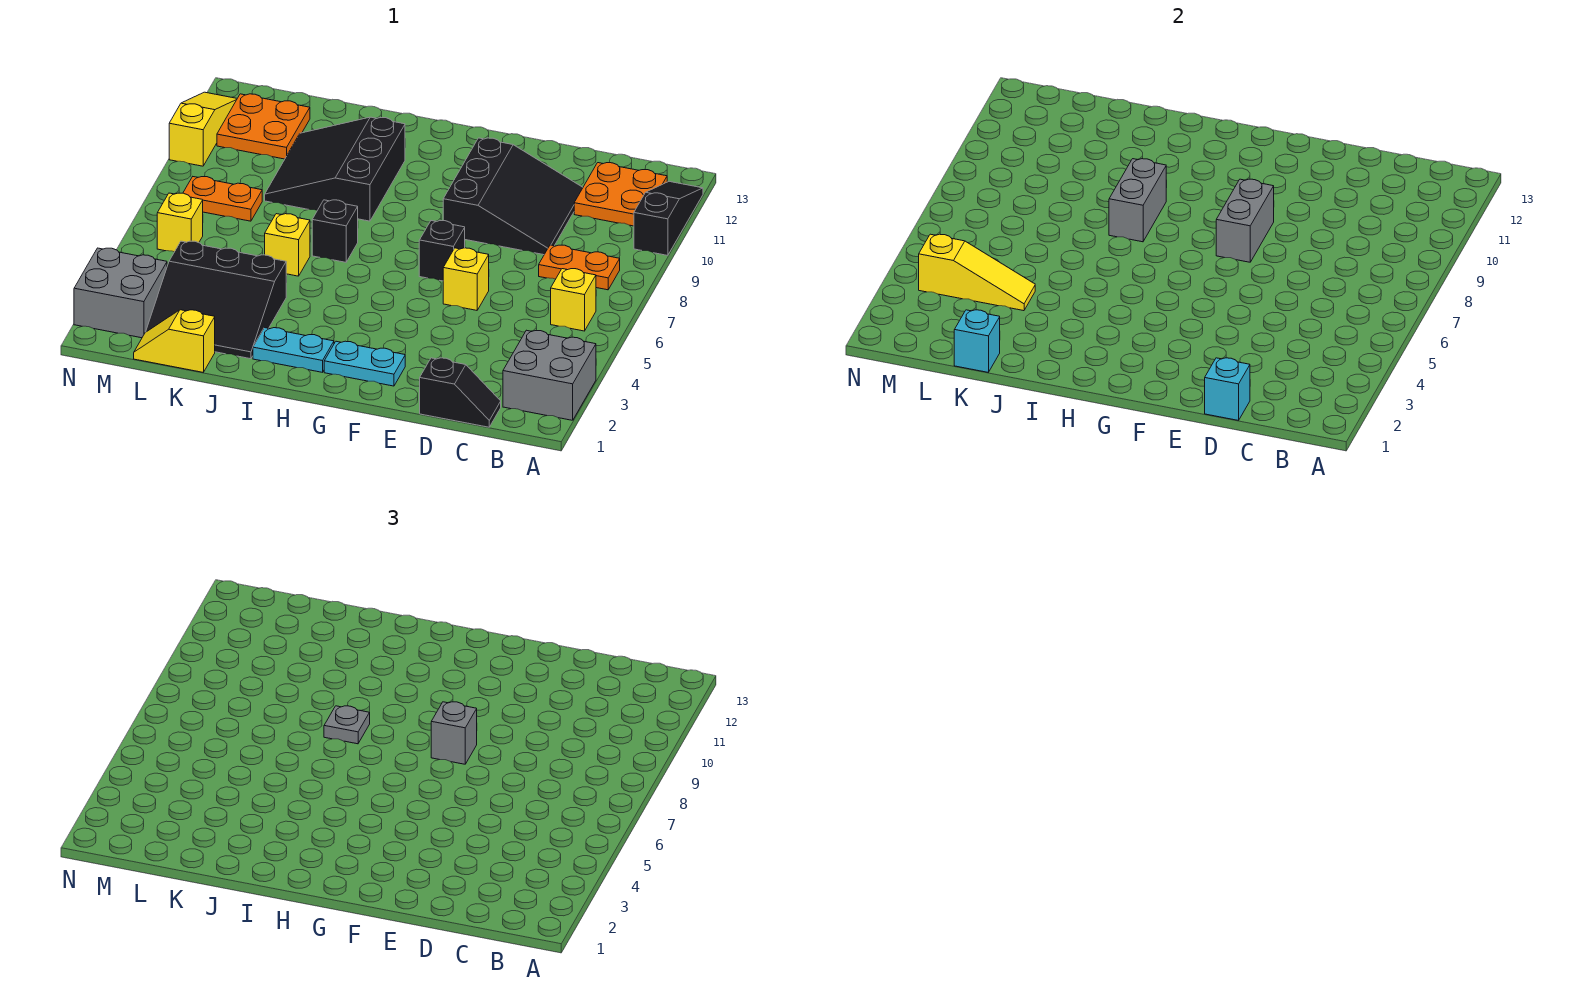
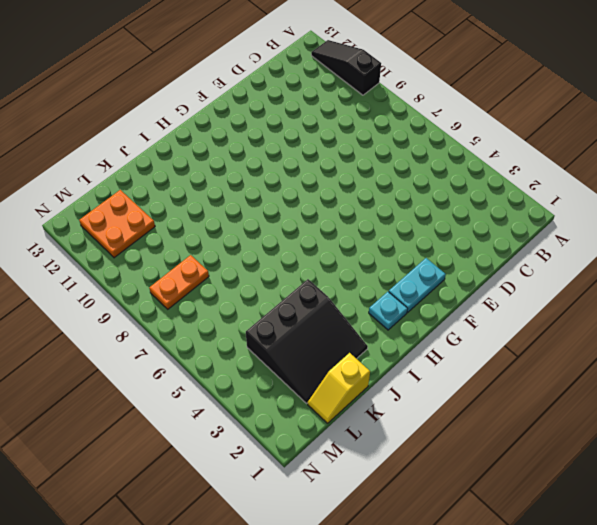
cyan plate H2 level 1 -> cyan plate H2:I2 level 1
none -> grey brick A2:B3 level 1
none -> yellow brick B6 level 1
none -> orange plate B8:C8 level 1

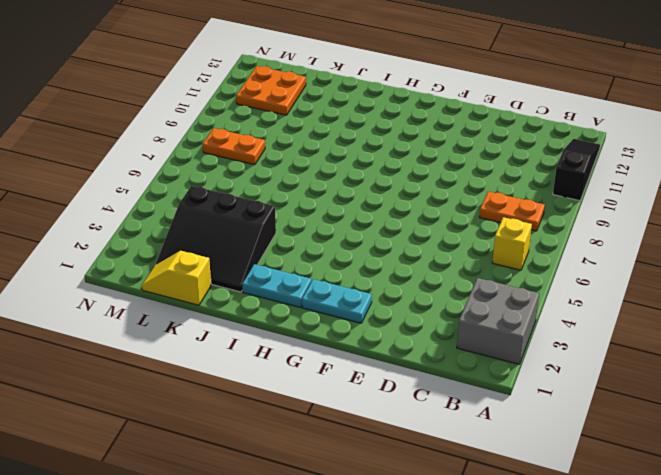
none -> orange plate B11:C12 level 1
none -> black slope C1:D1 level 1 top D
none -> black slope D9:F11 level 1 top F

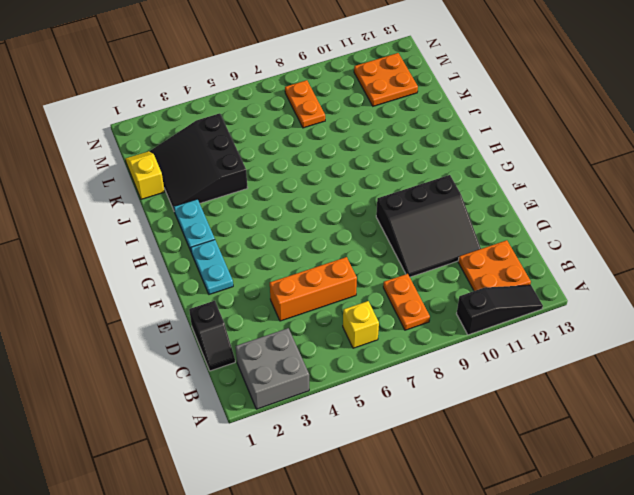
orange brick D4:D6 level 1 -> none
none -> yellow brick E6 level 1
none -> black brick F7 level 1
none -> black brick I7 level 1

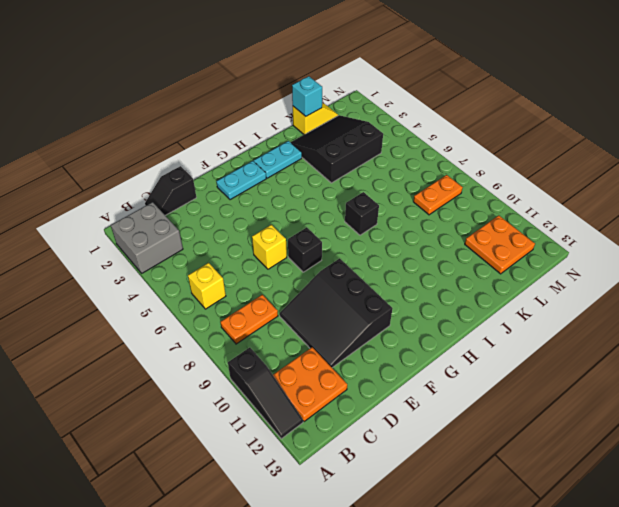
none -> black slope I9:K11 level 1 top I
none -> yellow brick J6 level 1
none -> grey brick M2:N3 level 1

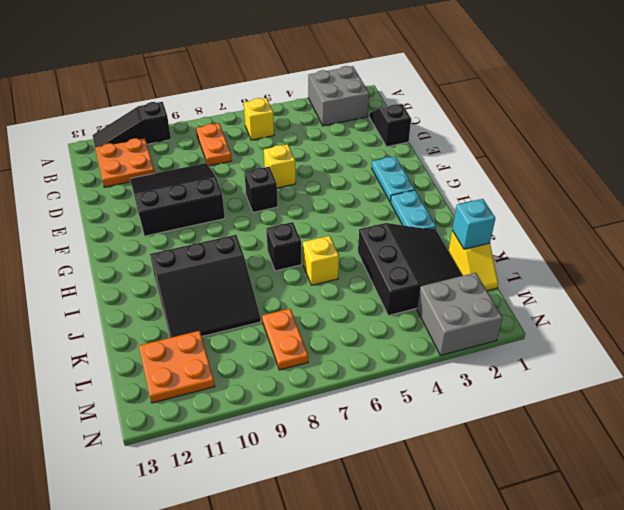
none -> yellow brick M6 level 1
none -> yellow slope N10:N12 level 1 top 10
none -> cyan brick D1 level 2

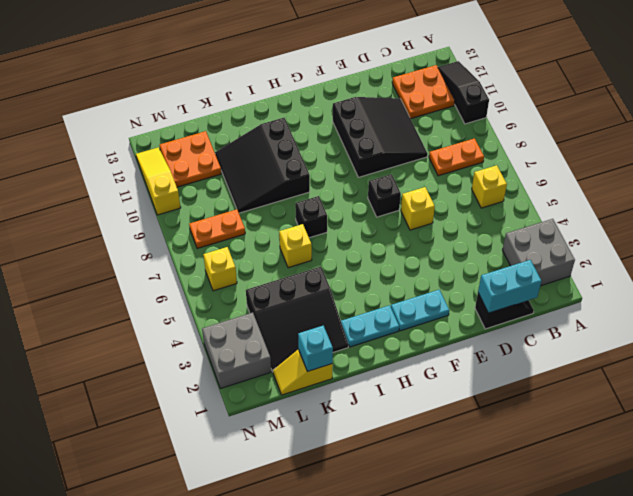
cyan brick C1:D1 level 2 -> cyan brick D1 level 2
none -> grey brick F8:F9 level 2
none -> grey brick I8:I9 level 2
none -> yellow slope K4:M4 level 2 top M

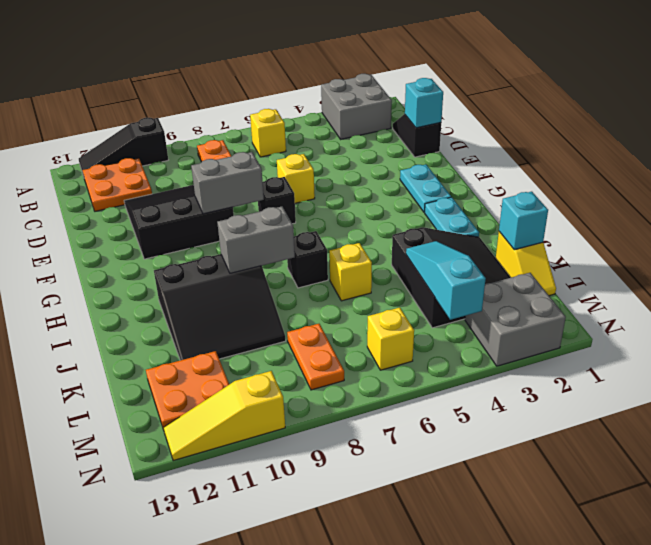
cyan slope K4:M4 level 2 top M -> yellow slope K4:M4 level 2 top M
none -> grey brick F8 level 3
none -> grey plate I8 level 3

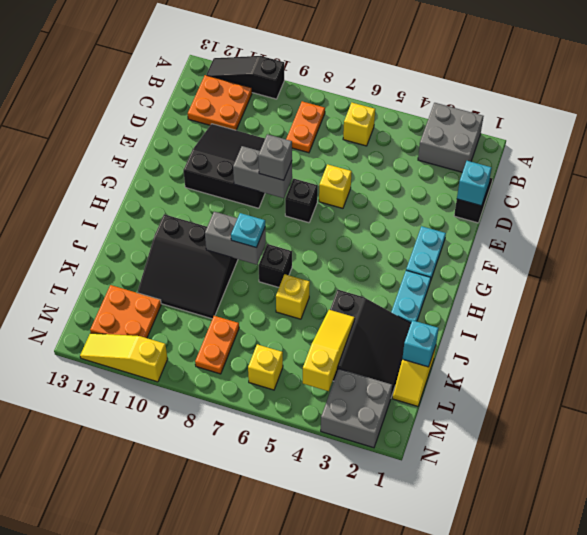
cyan plate I8 level 3 -> grey plate I8 level 3

